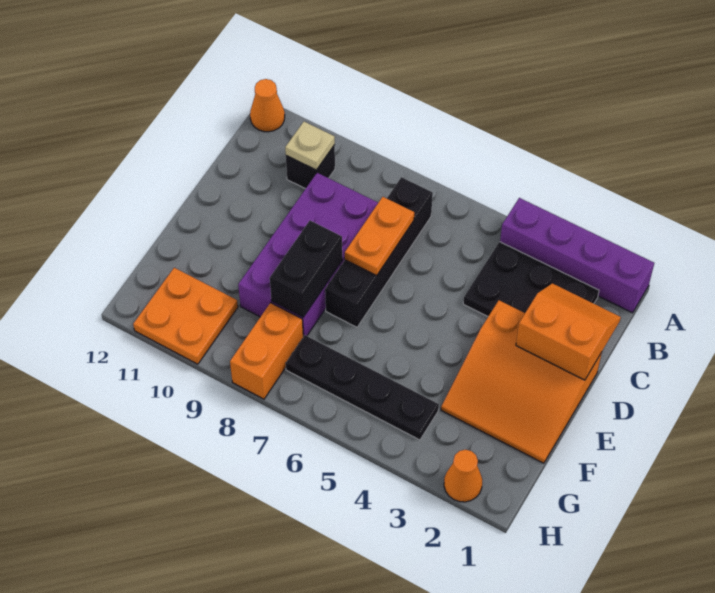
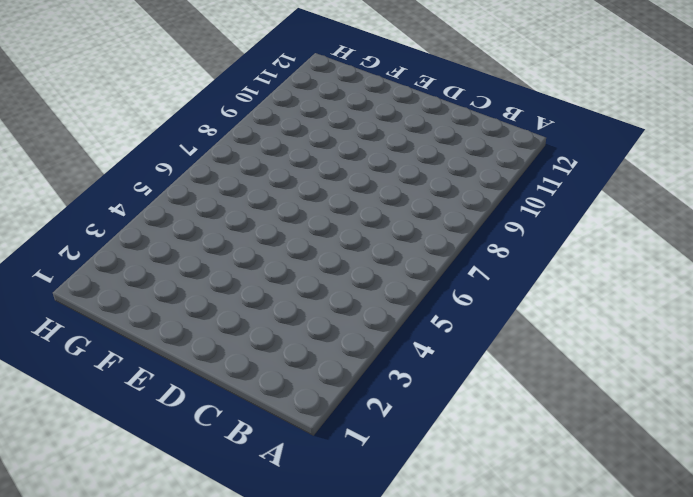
none -> purple brick A1:A4 level 1
none -> orange cone A12 level 1
none -> black plate B2:C4 level 1

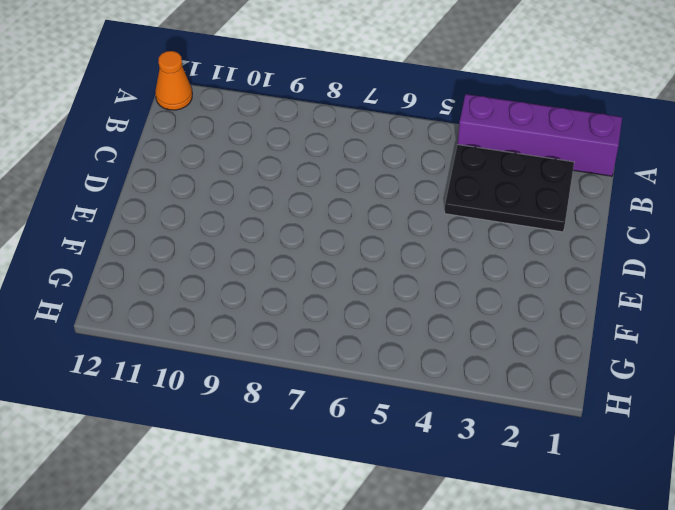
none -> black brick B7:E7 level 1
none -> black brick B10 level 1
none -> purple brick C8:F9 level 1

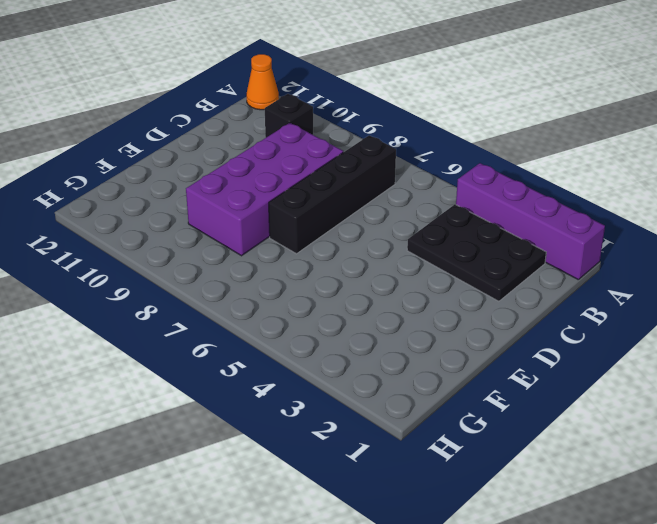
none -> orange slope D1:F3 level 1 top D
none -> black plate G4:G7 level 1
none -> orange brick G8:H8 level 1

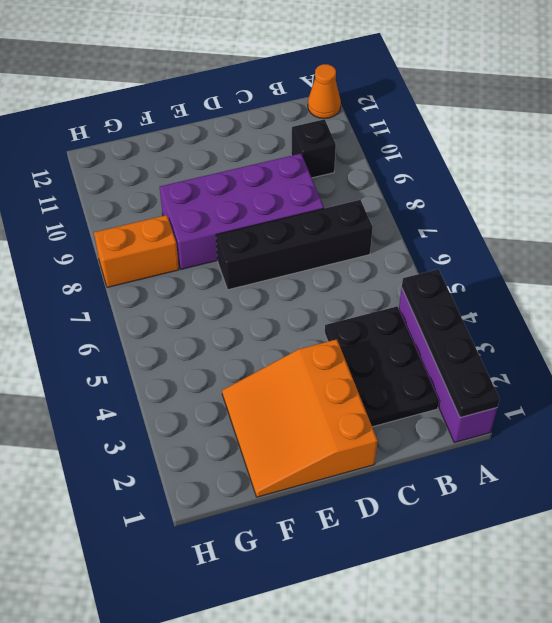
black plate A1:A4 level 2 -> black plate G4:G7 level 1
none -> orange plate G10:H11 level 1
none -> orange cone H2 level 1
none -> tan plate B10 level 2

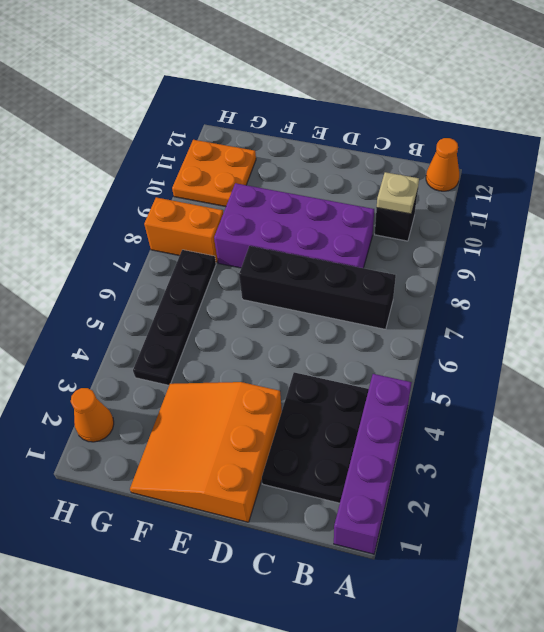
none -> orange slope C1:D2 level 2 top D
none -> orange plate C7:D7 level 2
none -> black brick E8:F8 level 2

